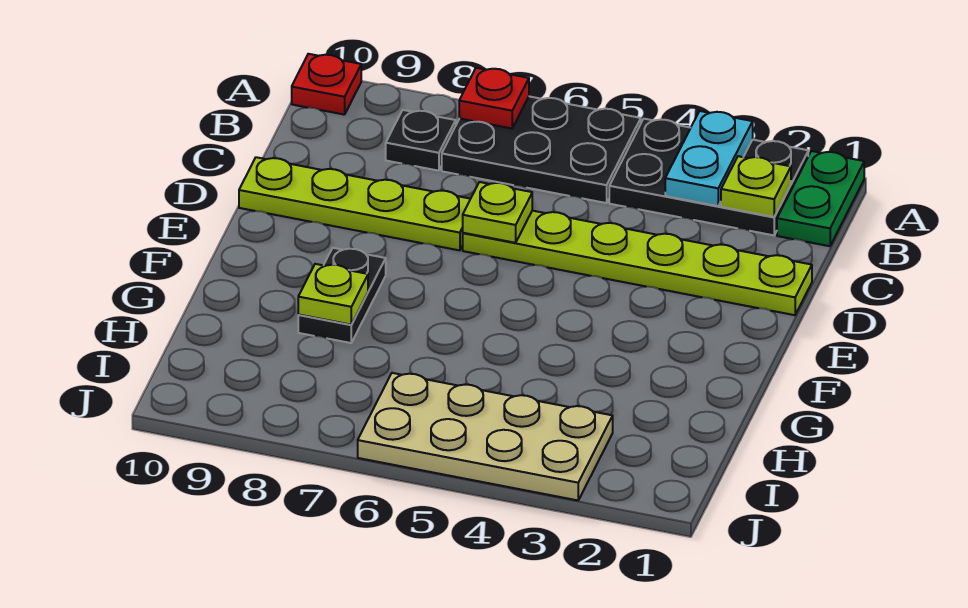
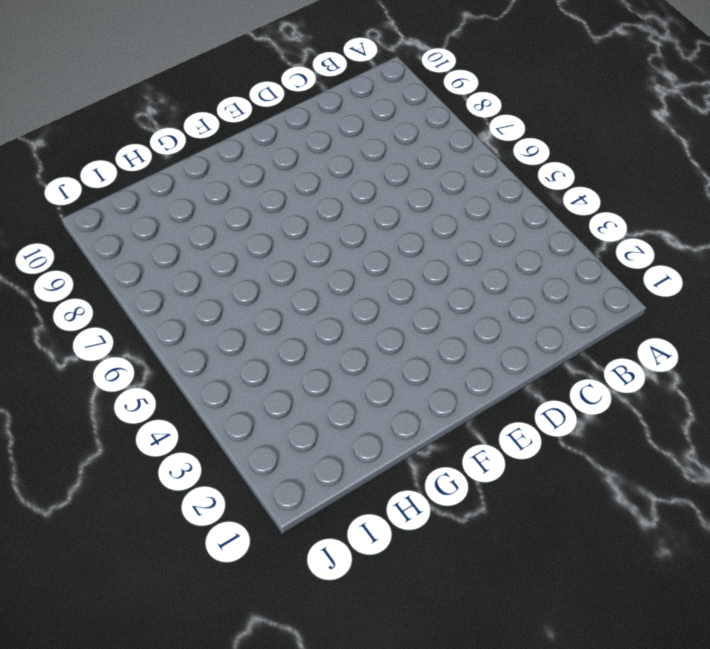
none -> green plate A1:B1 level 1
none -> black plate A2:B4 level 1
none -> black plate A5:B7 level 1

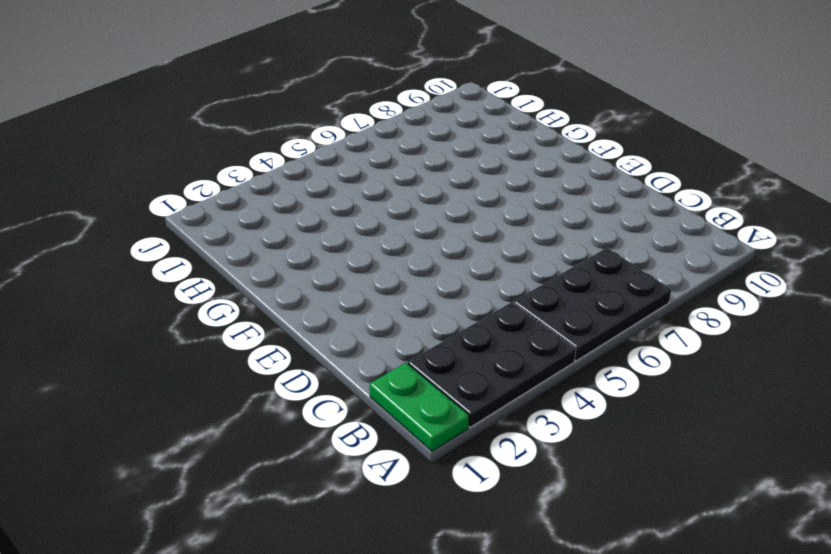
none -> red plate A10 level 1
none -> black plate B8 level 1
none -> lime plate D1:D6 level 1

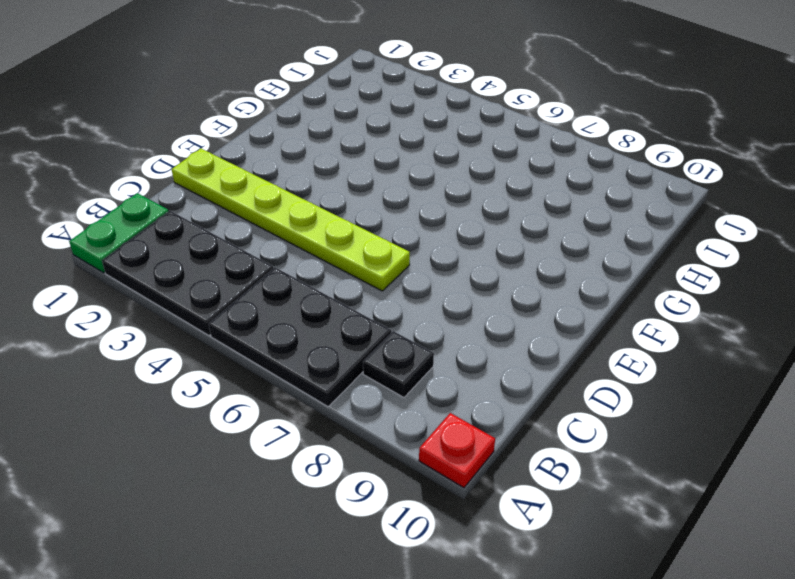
none -> lime plate D7:D10 level 1
none -> black plate F8:G8 level 1
none -> tan plate I3:J6 level 1

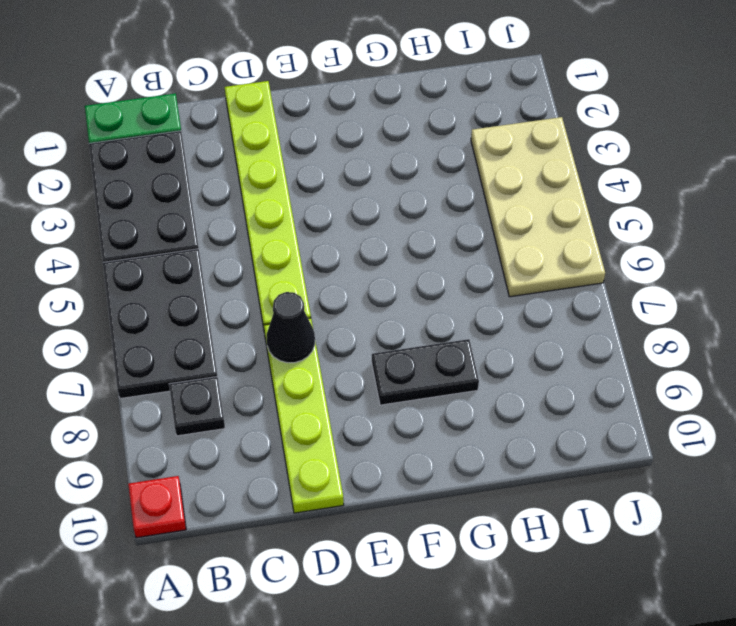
black cone D7 level 2 -> none
none -> cyan plate A3:B3 level 2
none -> red plate A7 level 2
none -> lime plate B2 level 2

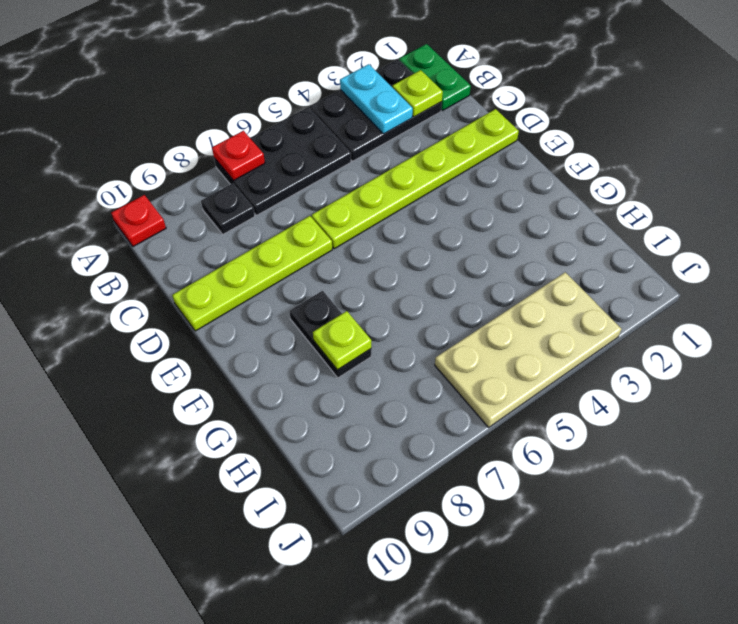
none -> lime plate D6 level 2

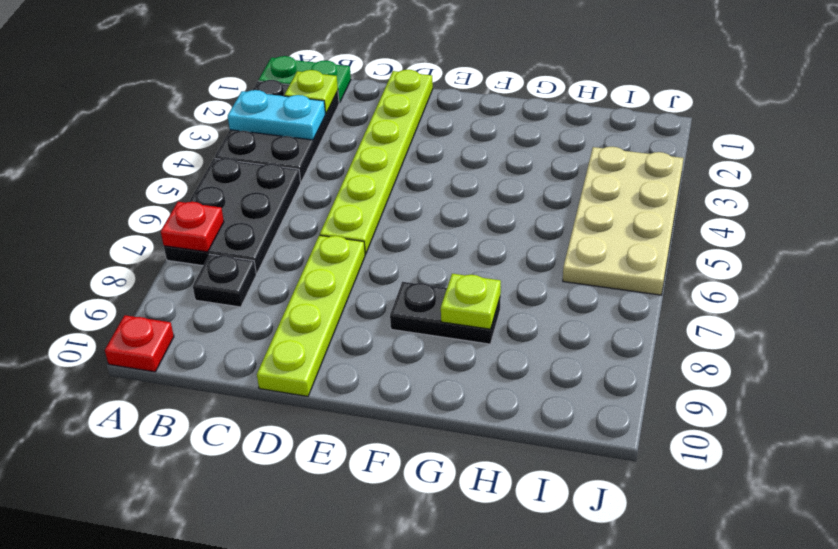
none -> lime plate D6 level 2

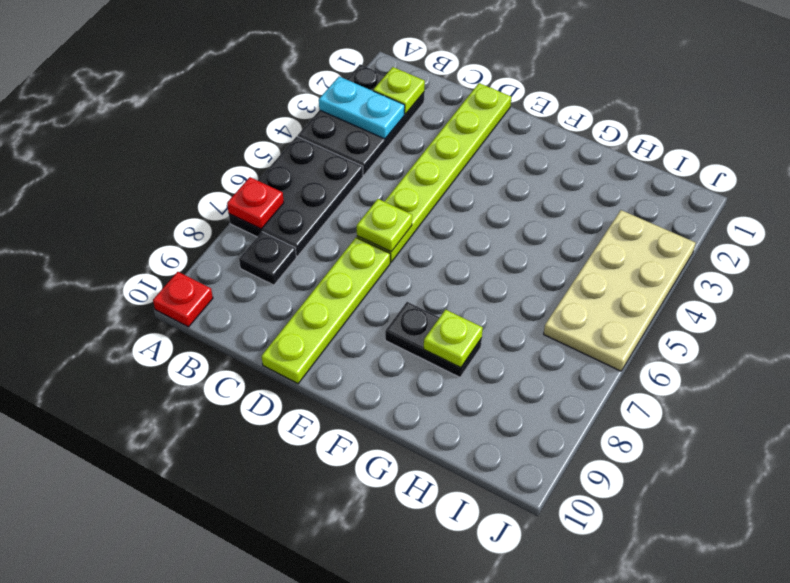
none -> green plate A1:B1 level 1

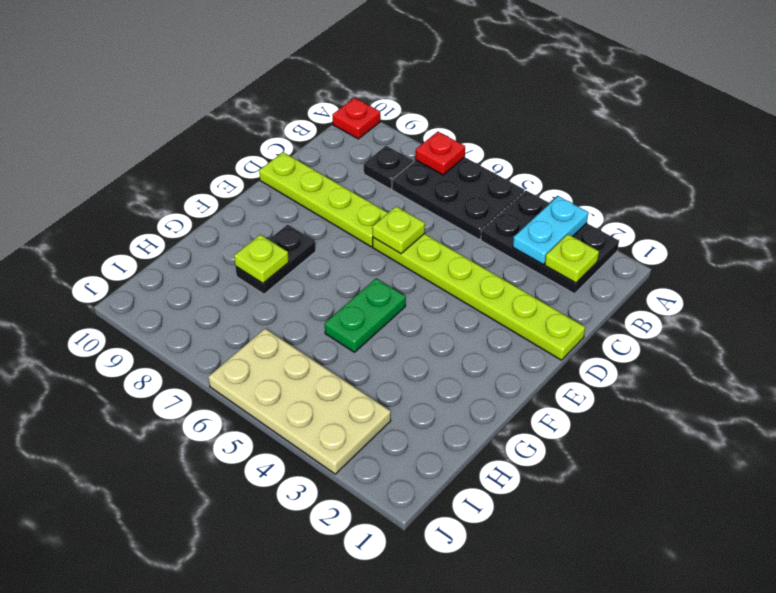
green plate F5:G5 level 1 -> green plate A1:B1 level 1

